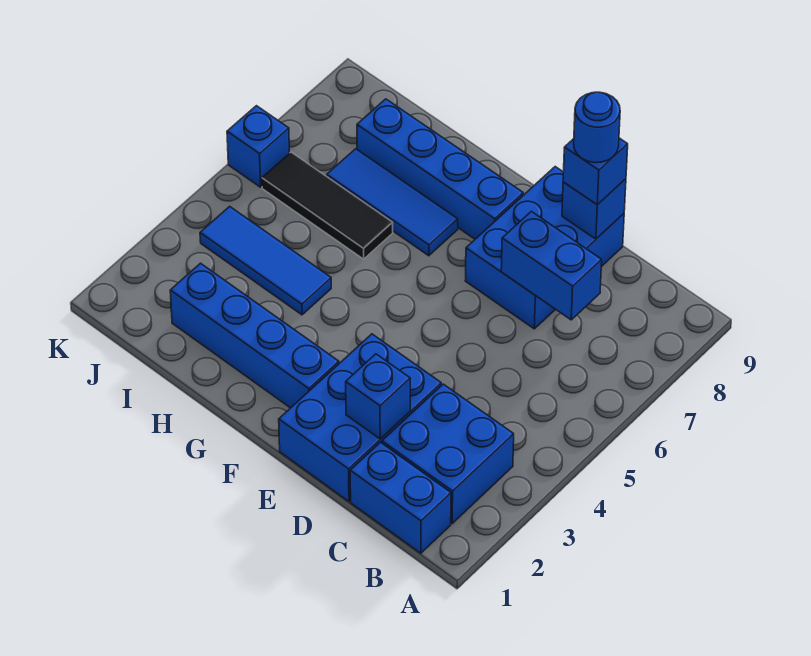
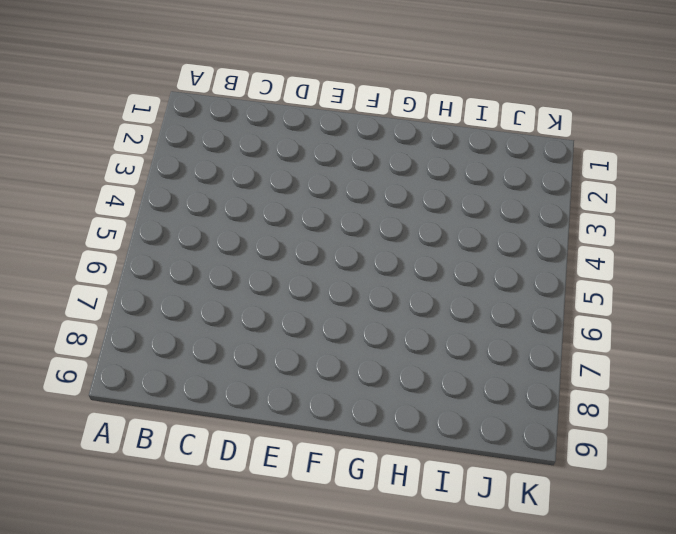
none -> blue brick B1:C1 level 1
none -> blue brick B2:C3 level 1
none -> blue brick D1:E3 level 1

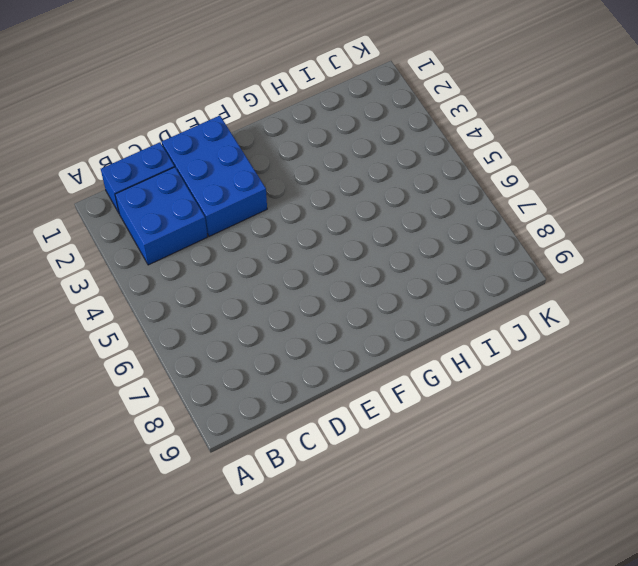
none -> blue brick D7:E9 level 1
none -> blue brick F2:I2 level 1
none -> blue brick F8:I8 level 1

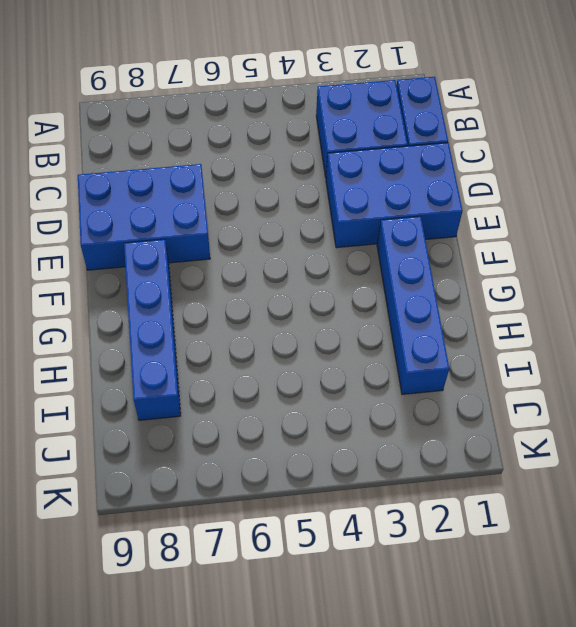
none -> blue tile G7:I7 level 1
none -> blue tile H4:J4 level 1
none -> black tile H6:J6 level 1

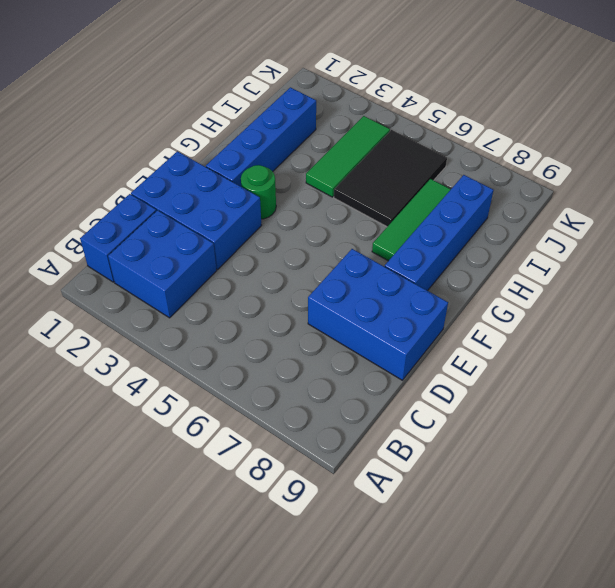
green round brick F3 level 1 -> none
green tile G7:I7 level 1 -> blue tile G7:I7 level 1
green tile H4:J4 level 1 -> blue tile H4:J4 level 1
black tile H5:J6 level 1 -> black tile H6:J6 level 1
none -> blue brick K6 level 1
none -> blue brick C7:D7 level 2
none -> blue brick D2 level 2

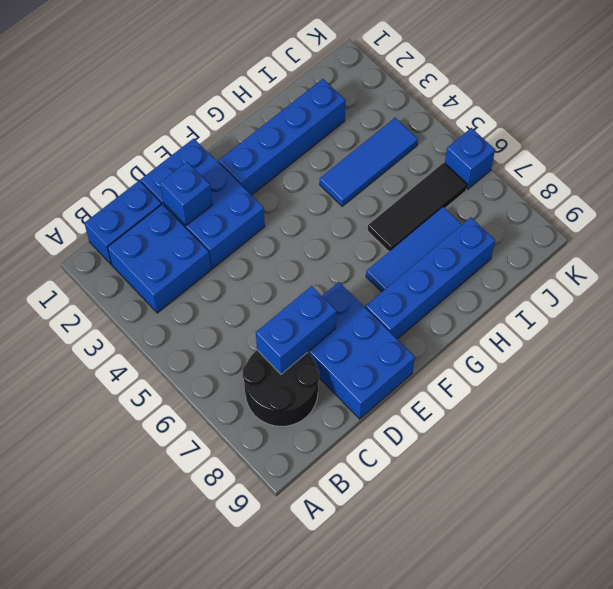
black round brick B7:C8 level 1 -> none
none -> blue brick D9 level 2
none -> blue brick D9 level 3
none -> blue round brick D9 level 4

